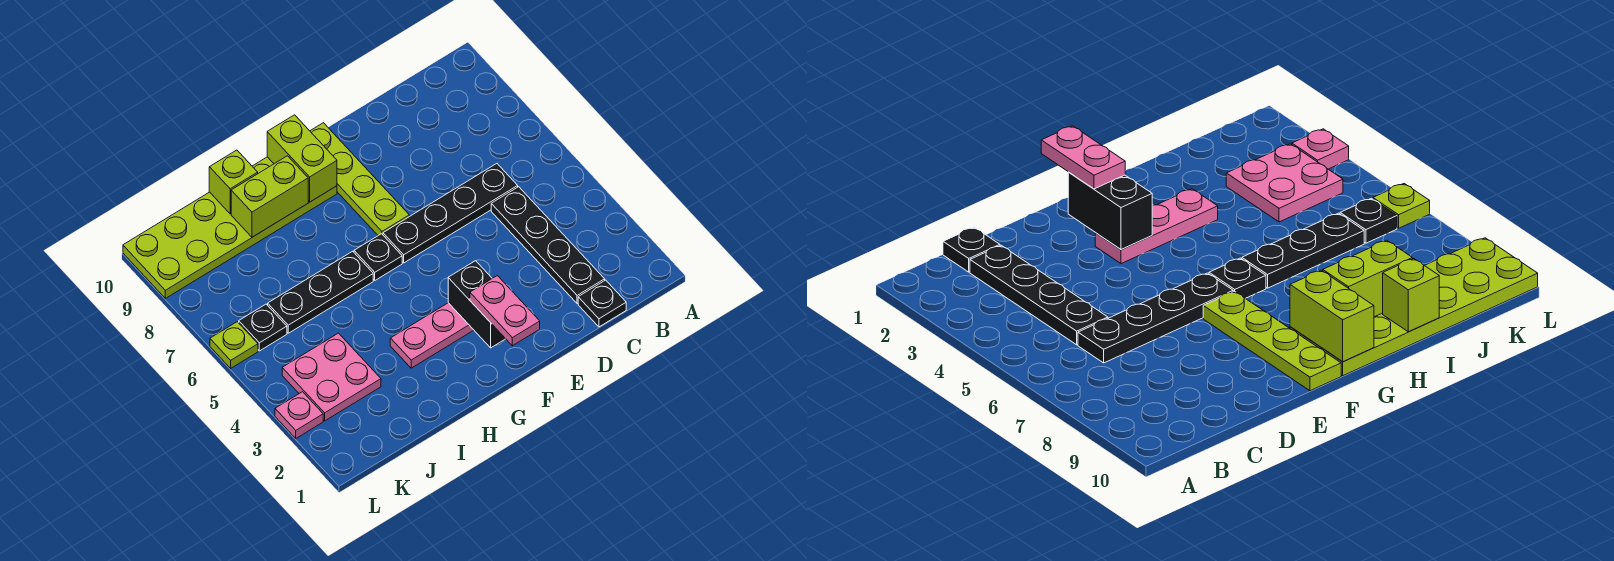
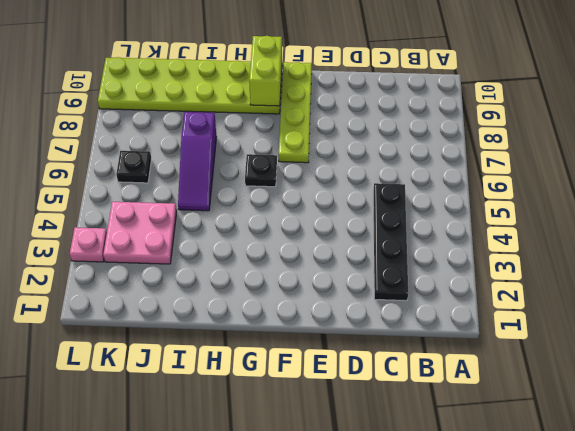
purple slope I5:I7 level 1 top 7 -> black plate H6:J6 level 1
none -> black plate C1 level 1
none -> black plate C6:F6 level 1
none -> pink plate F3:H3 level 1

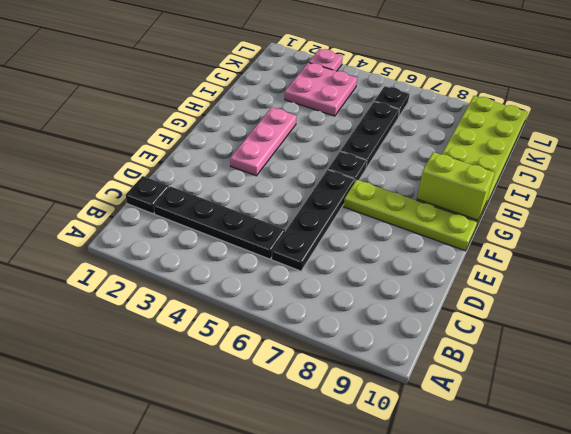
none -> lime plate L6 level 1
none -> black brick F2:F3 level 2
none -> lime brick H9:I9 level 2

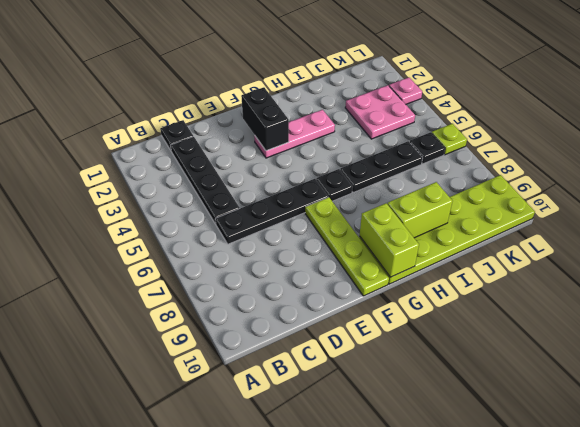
none -> lime brick I10 level 2
none -> pink plate F1:F2 level 3

